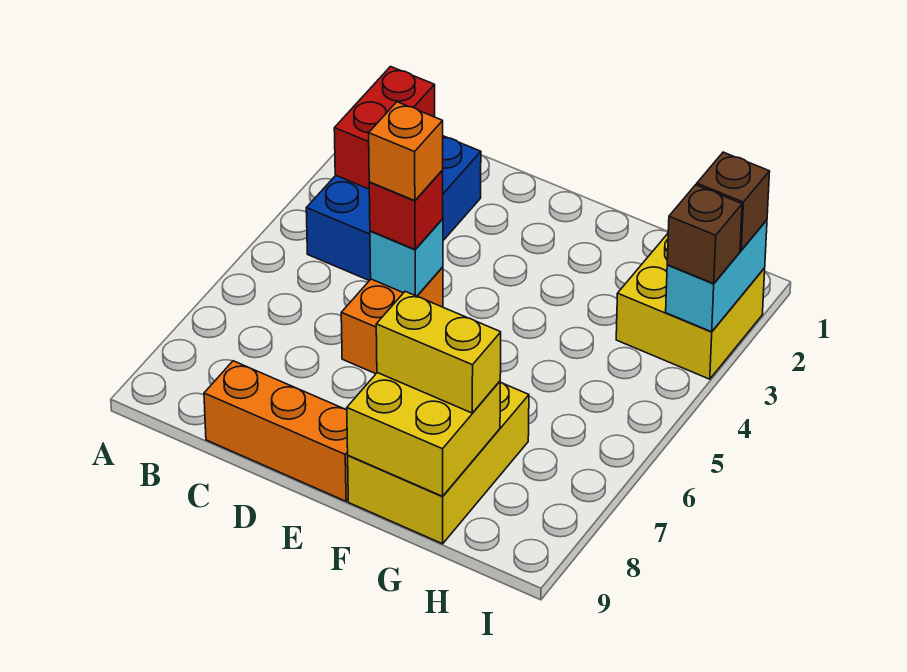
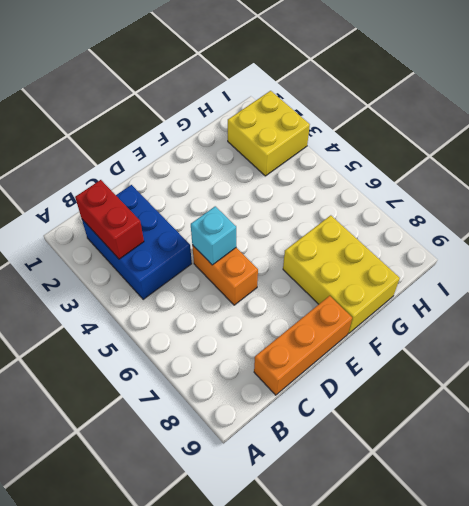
none -> yellow brick F8:G9 level 2
none -> cyan brick I2:I3 level 2
none -> red brick D5 level 3

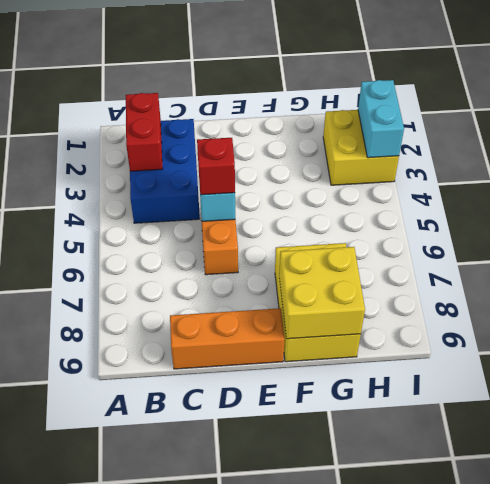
none -> yellow brick F8:G8 level 3
none -> brown brick I2 level 3
none -> brown brick I3 level 3

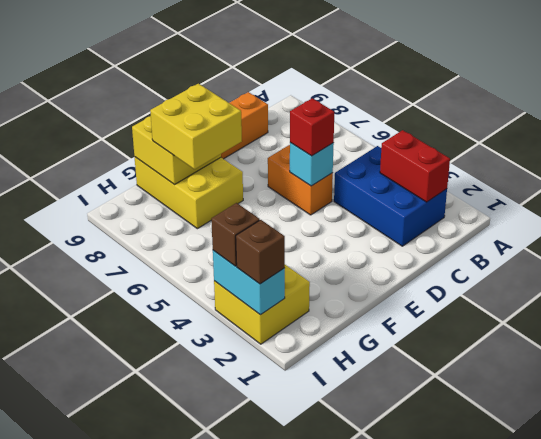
yellow brick F7:G8 level 3 -> yellow brick F8:G8 level 3
none -> orange brick D5 level 4

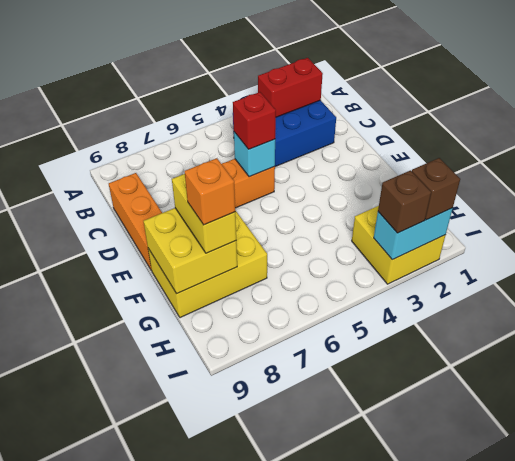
orange brick G8 level 4 -> orange brick D5 level 4

